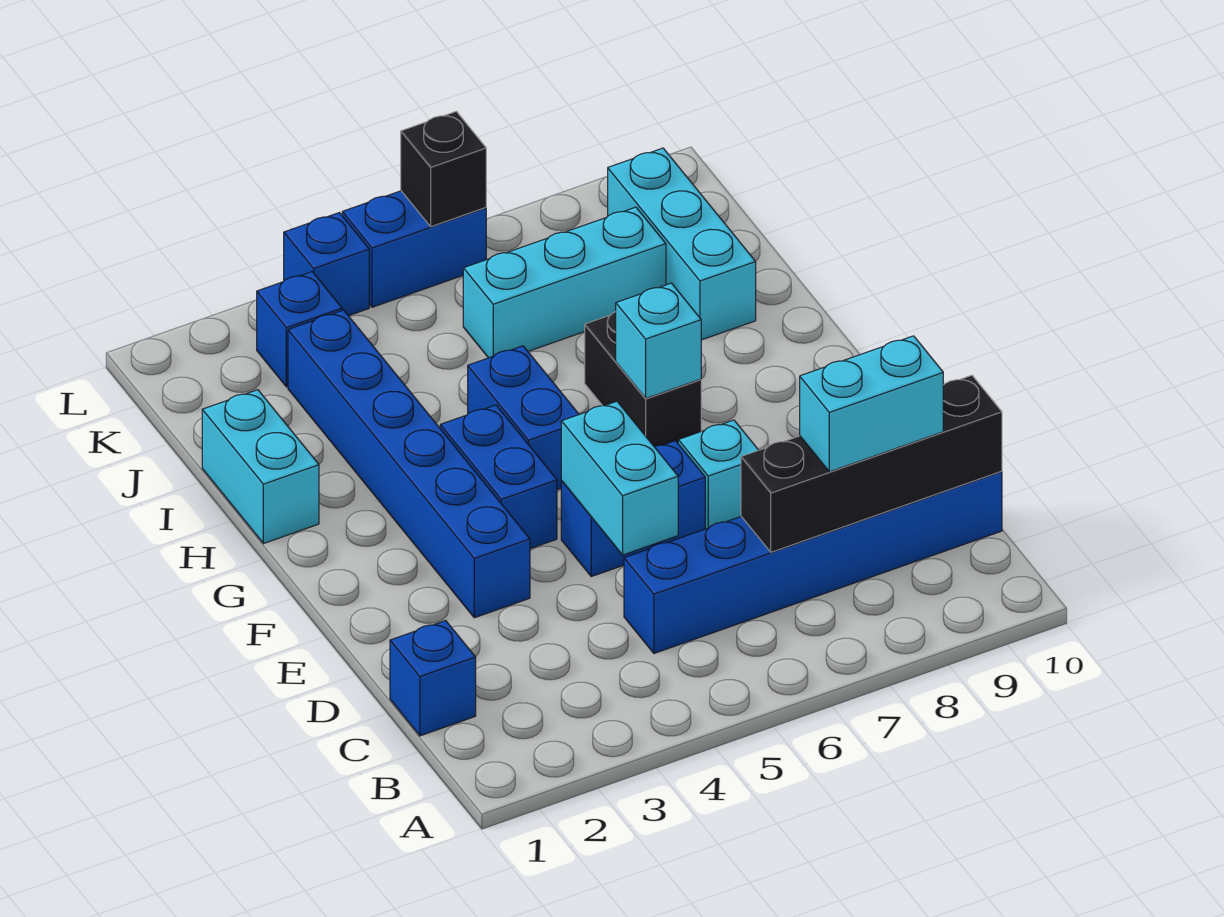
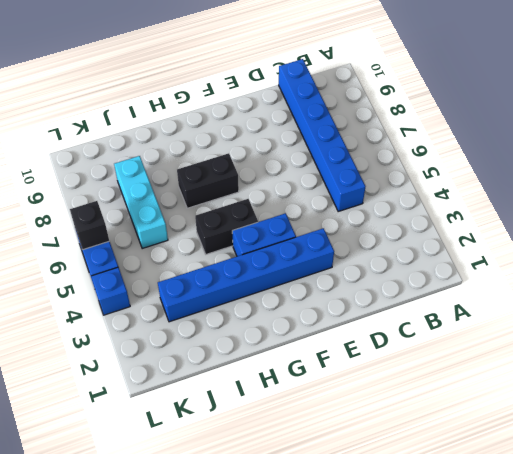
black brick G5:H5 level 1 -> blue brick G5:H5 level 1
none -> blue brick C1 level 1
none -> blue brick E5:E6 level 1
none -> cyan brick E7 level 1

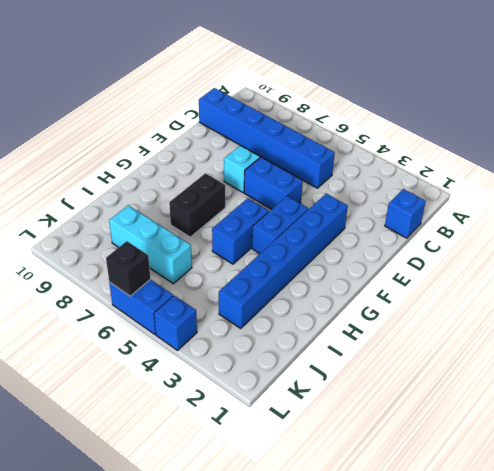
none -> cyan brick H1:I1 level 1
none -> cyan brick I9:K9 level 1
none -> blue brick K3 level 1

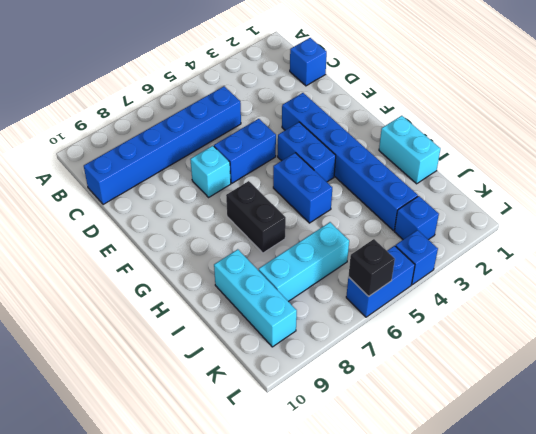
none -> black brick C7:C10 level 2
none -> cyan brick D5:E5 level 2
none -> cyan brick G7 level 2

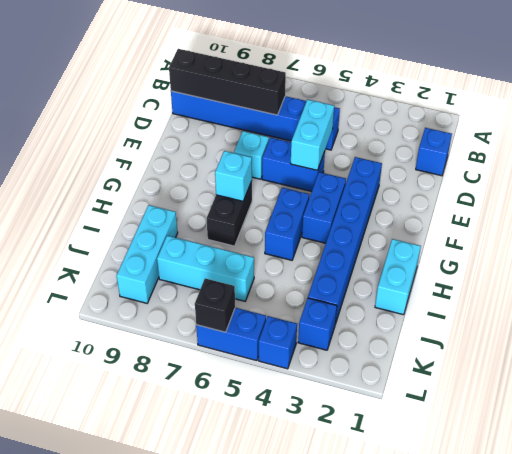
none -> cyan brick C8:C9 level 3

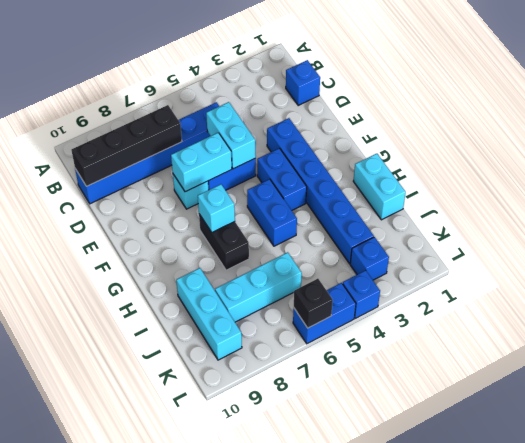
cyan brick E6:E7 level 2 -> cyan brick C8:C9 level 3

